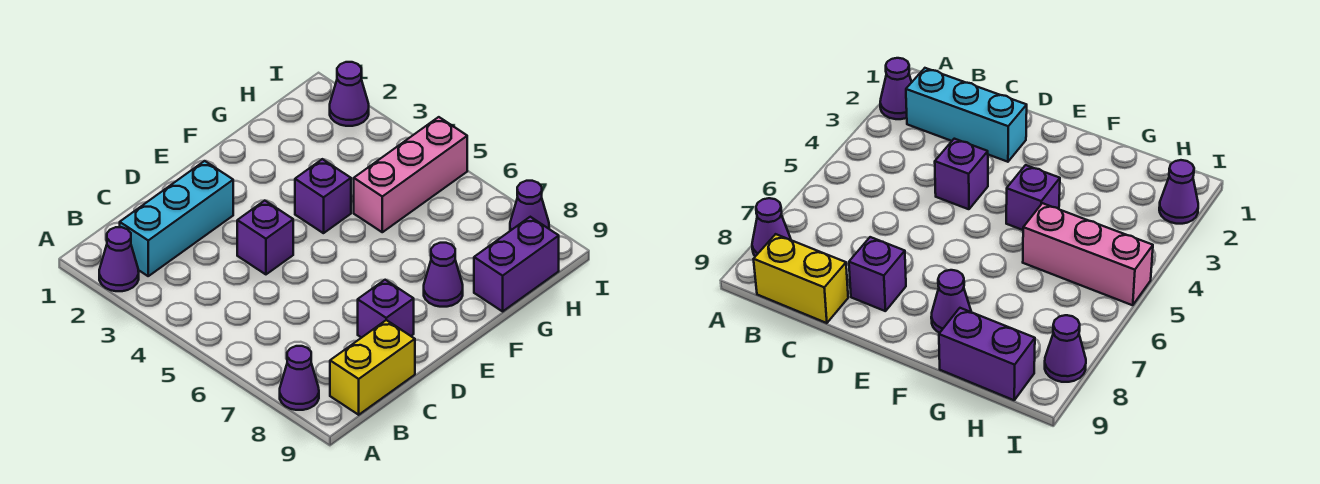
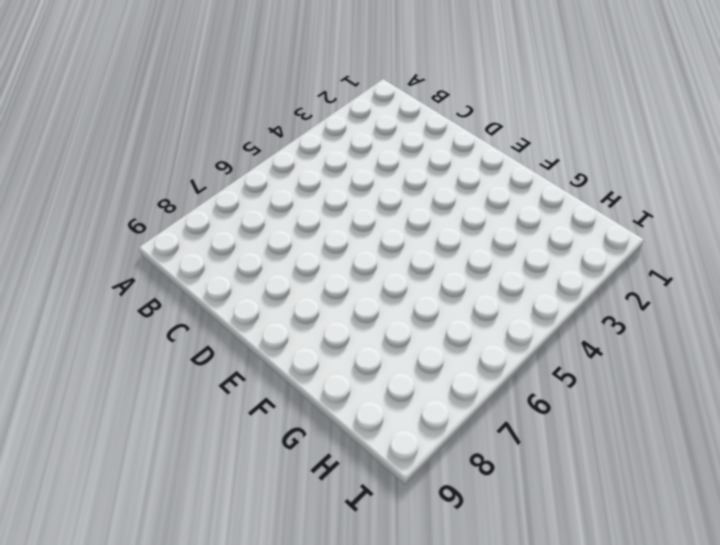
none -> purple cone A2 level 1
none -> purple cone A8 level 1
none -> cyan brick B2:D2 level 1

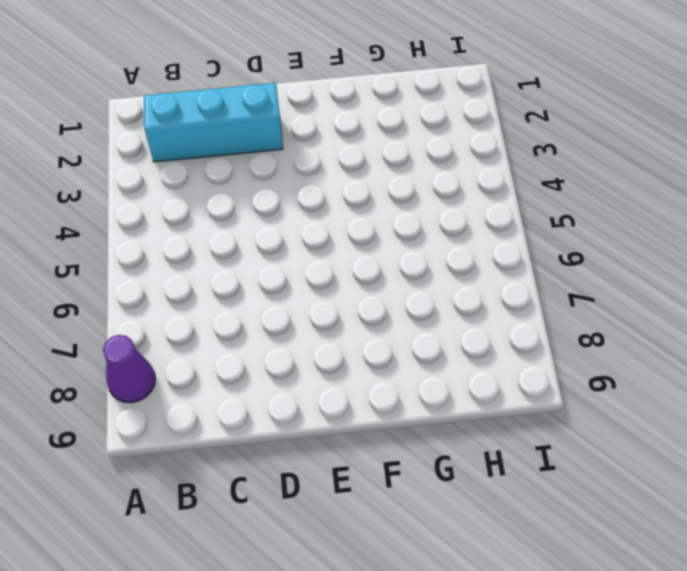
none -> purple cone A2 level 1
none -> yellow brick B9:C9 level 1
none -> purple brick D4 level 1

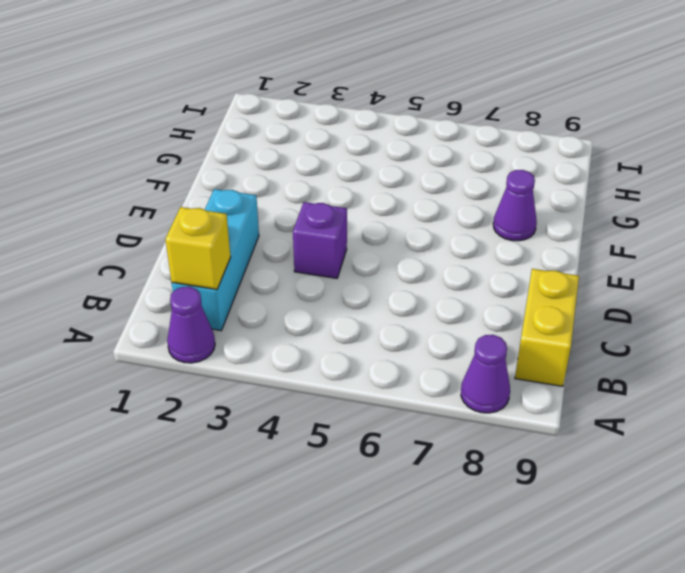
yellow brick B2 level 2 -> none
none -> purple brick D8 level 1
none -> purple brick F4 level 1
none -> pink brick G5:I5 level 1

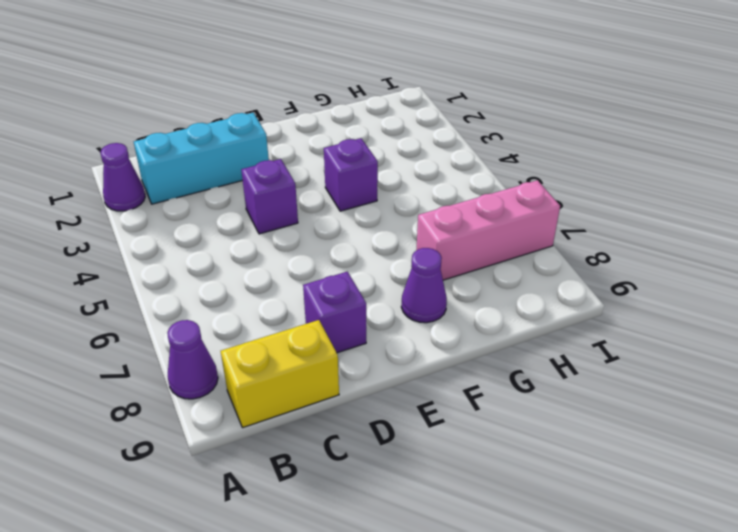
pink brick G7:I7 level 1 -> pink brick G5:I5 level 1
none -> purple brick G9:H9 level 1
none -> purple cone I2 level 1
none -> purple cone I8 level 1

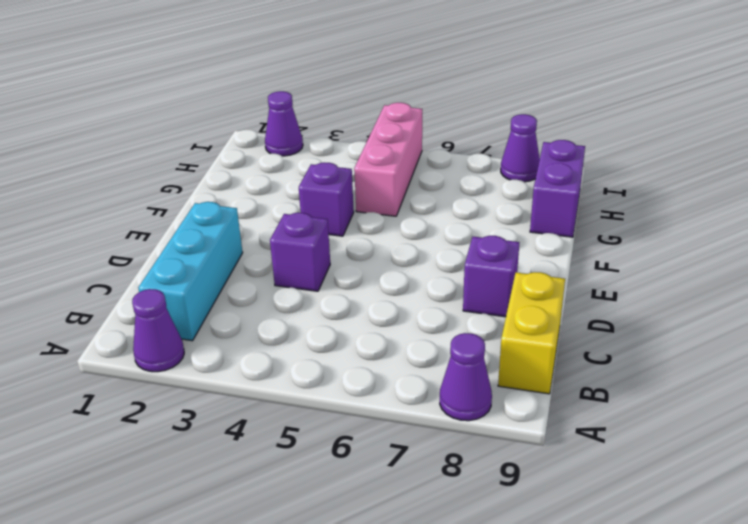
none -> purple cone F8 level 1

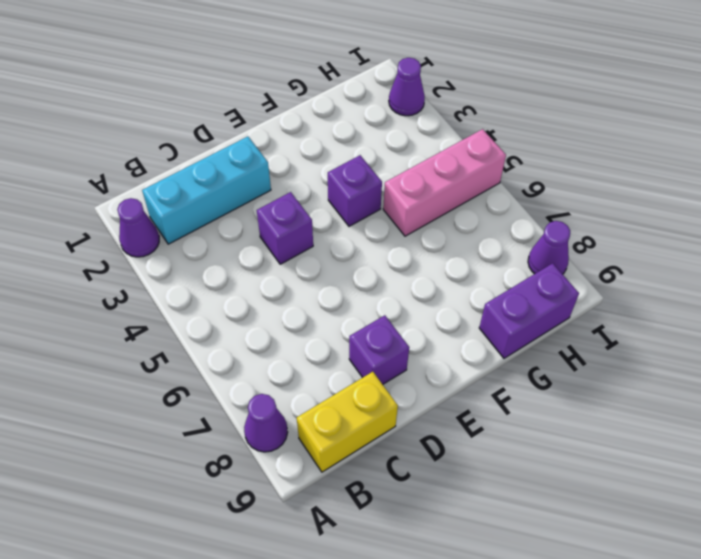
none -> purple cone F8 level 1

